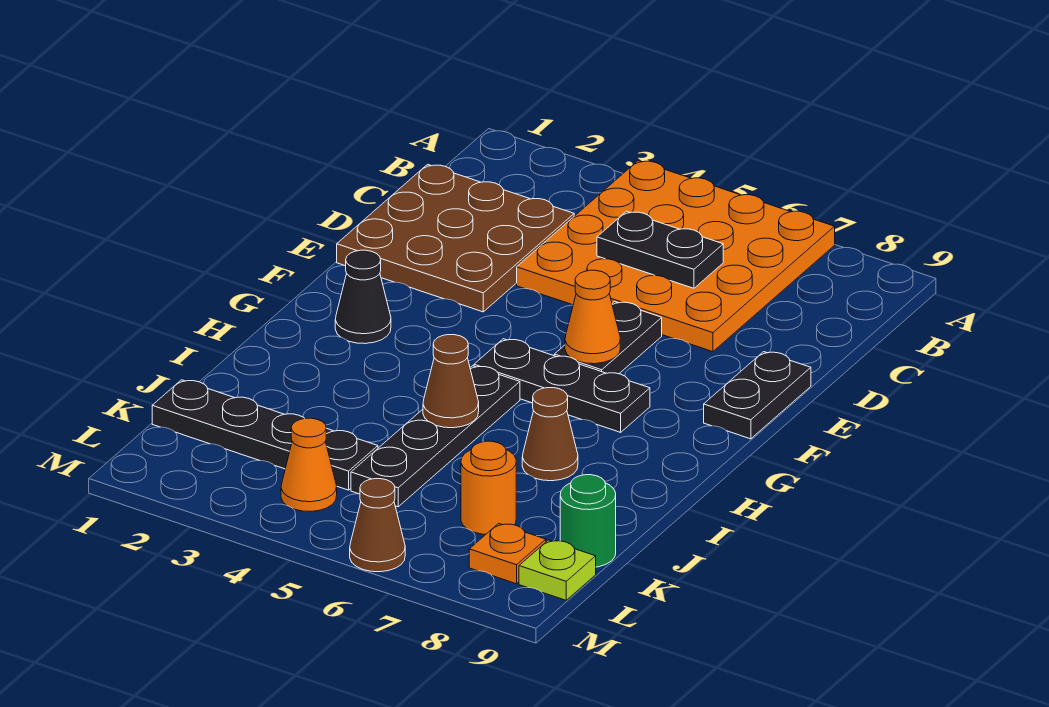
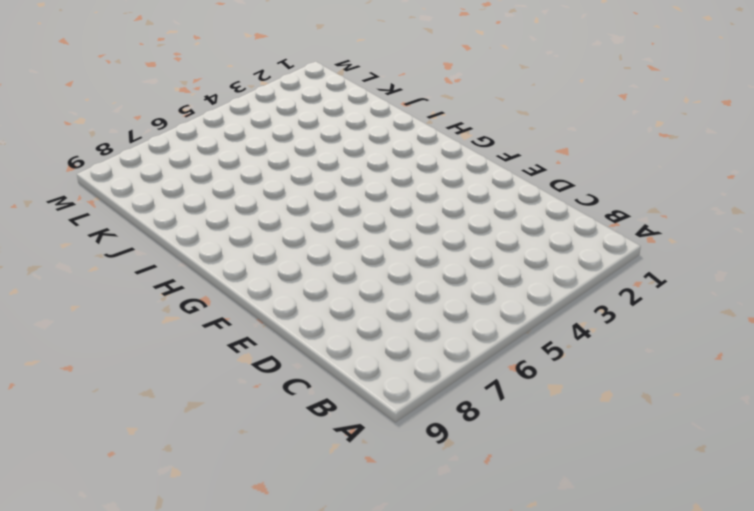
none -> orange plate A4:D7 level 1
none -> brown plate C1:E3 level 1
none -> black plate E6:F6 level 1

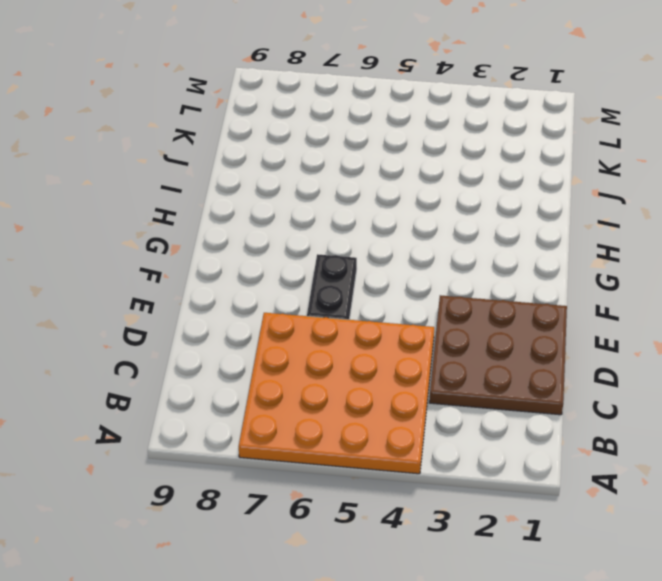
none -> black plate E9:F9 level 1
none -> black cone G2 level 1
none -> black plate G5:G7 level 1

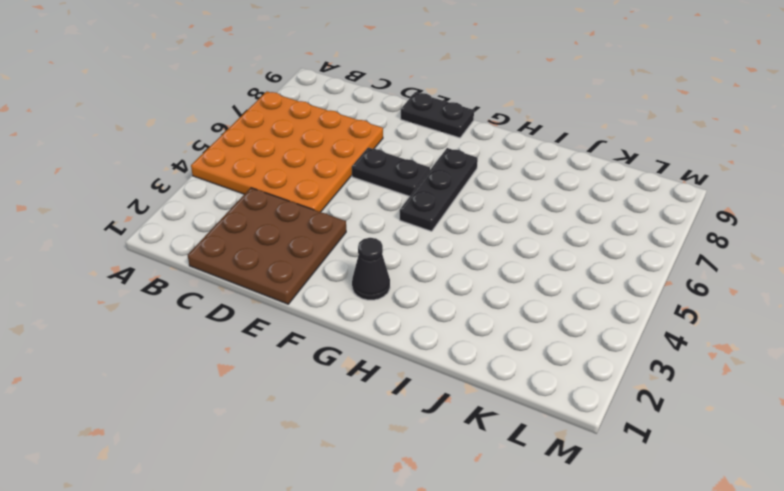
none -> black plate H5:K5 level 1
none -> brown cone I7 level 1
none -> black plate K1:K4 level 1

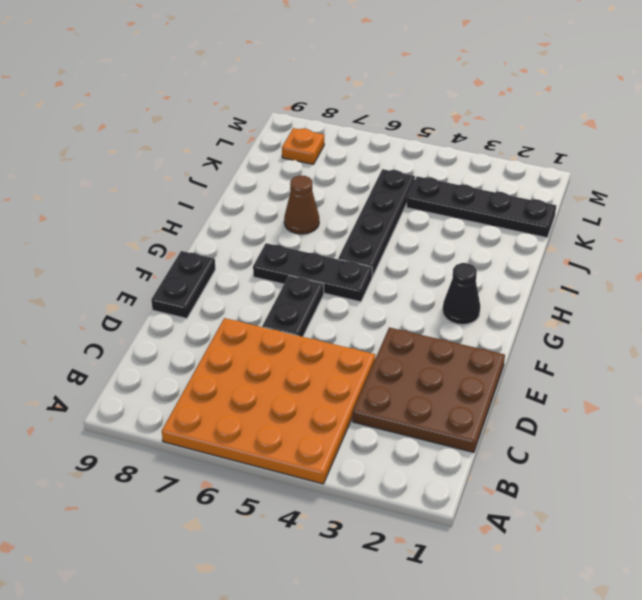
none -> orange round brick K7 level 1
none -> green round brick K9 level 1
none -> orange cone L4 level 1

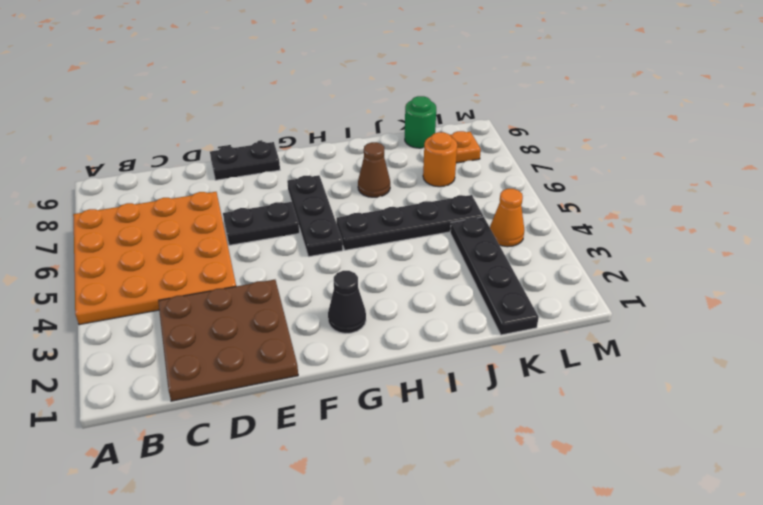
none -> lime plate L9 level 1
none -> brown cone M6 level 1
none -> black plate C5:C6 level 2

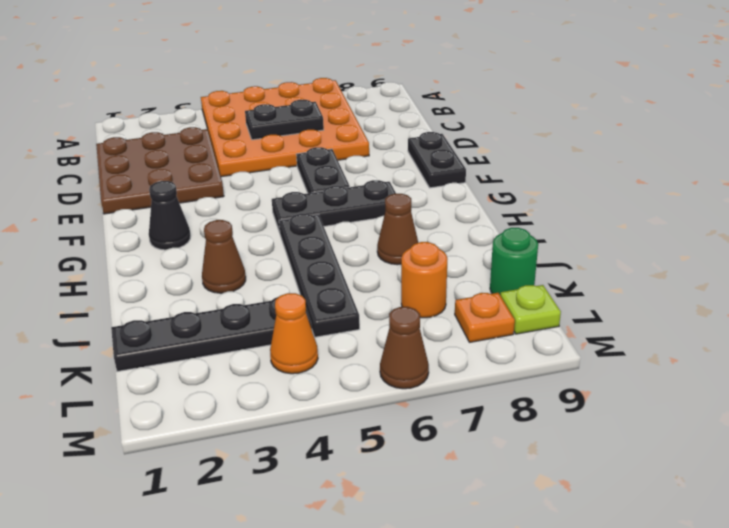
brown cone I3 level 1 -> brown cone I5 level 2
none -> orange cone F6 level 2

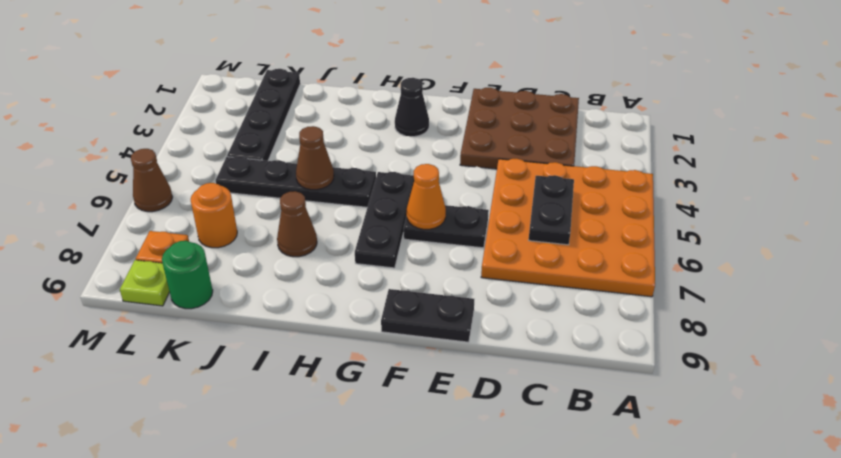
none -> orange cone L4 level 1

